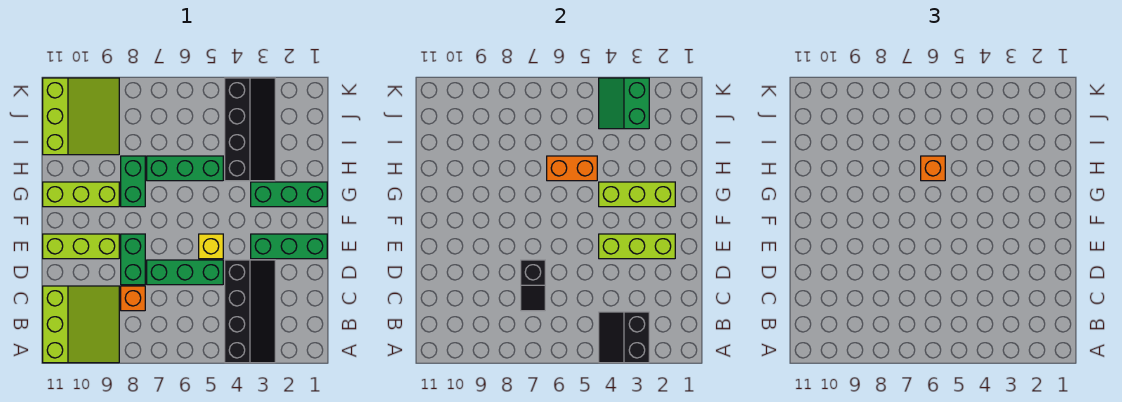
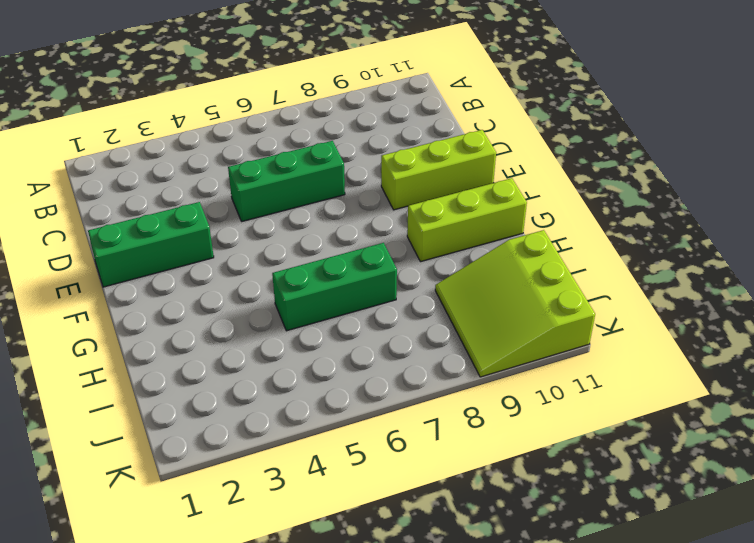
none -> black slope A3:D4 level 1 top 4
none -> lime slope A9:C11 level 1 top 11
none -> orange brick C8 level 1

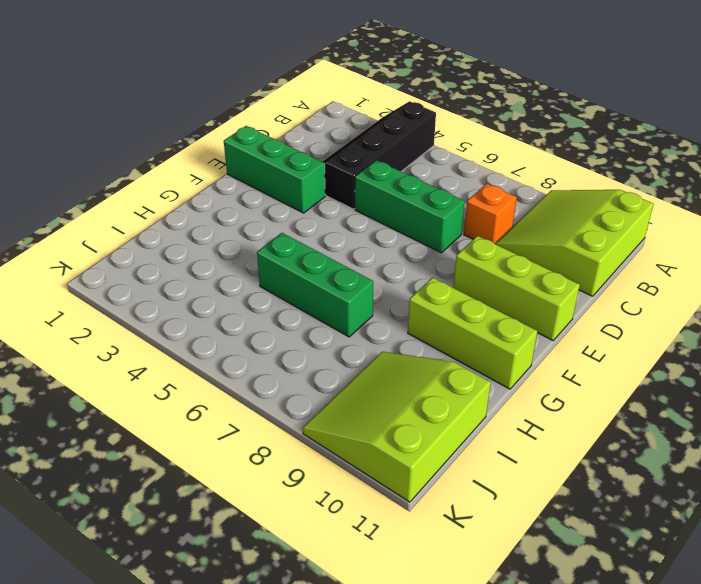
none -> green brick D8:E8 level 1
none -> yellow brick E5 level 1
none -> green brick G1:G3 level 1

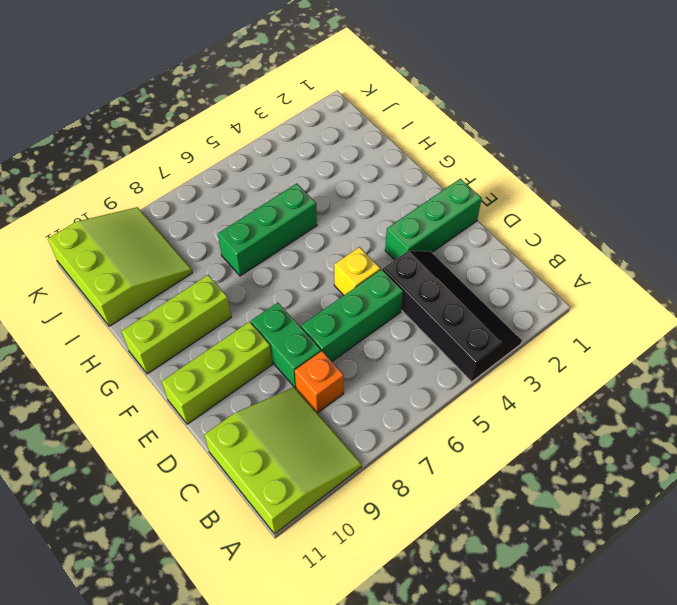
none -> green brick G1:G3 level 1
none -> green brick G8:H8 level 1
none -> black slope H3:K4 level 1 top 4

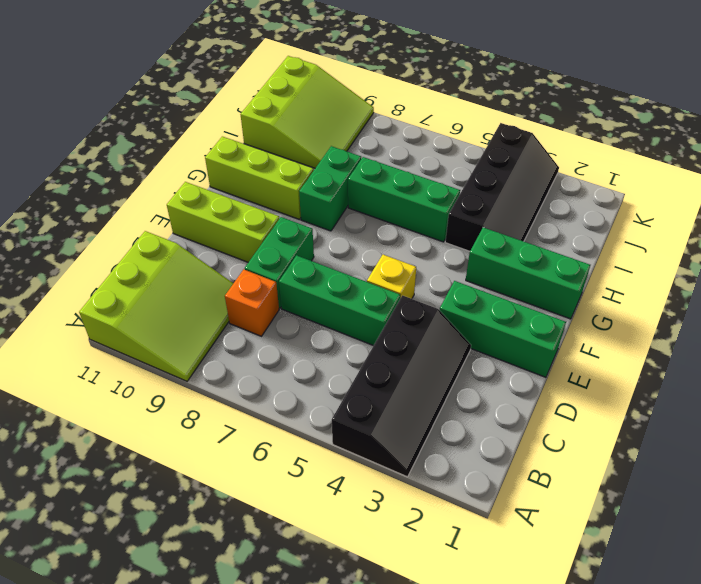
none -> black slope A3:B4 level 2 top 3
none -> black slope C7:D7 level 2 top D
none -> lime brick E2:E4 level 2

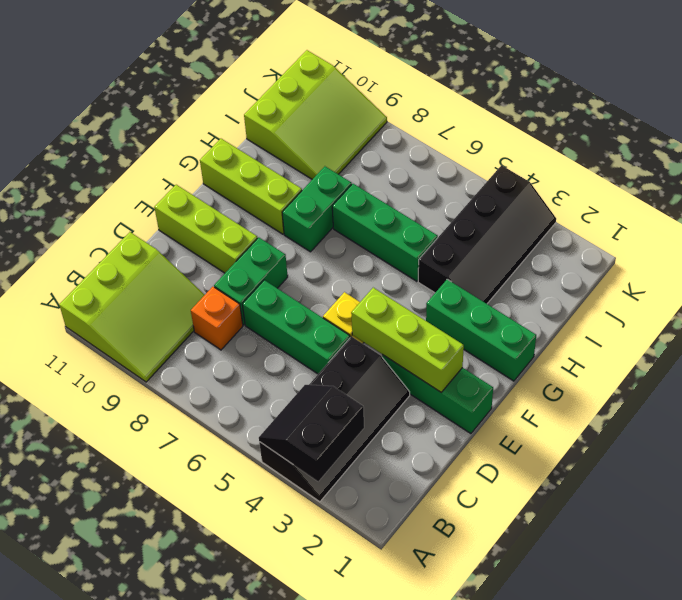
none -> black slope C7:D7 level 2 top D
none -> lime brick G2:G4 level 2
none -> orange brick H5:H6 level 2

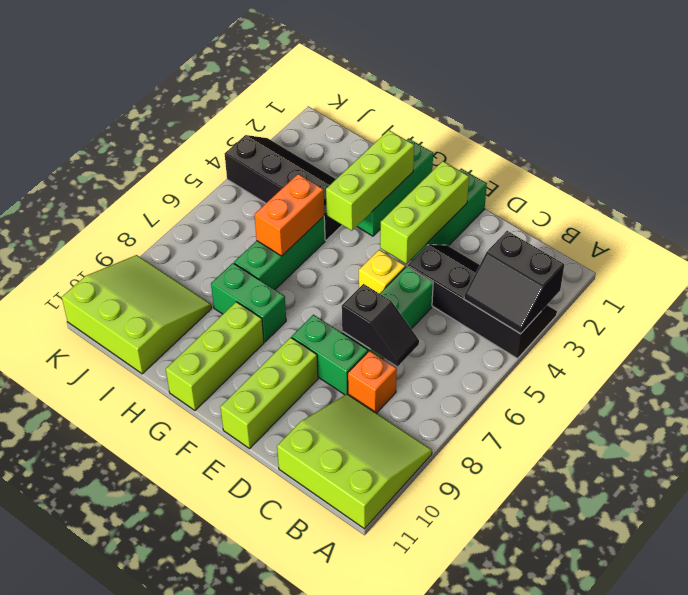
none -> green slope J3:K4 level 2 top 3
none -> orange brick H6 level 3

